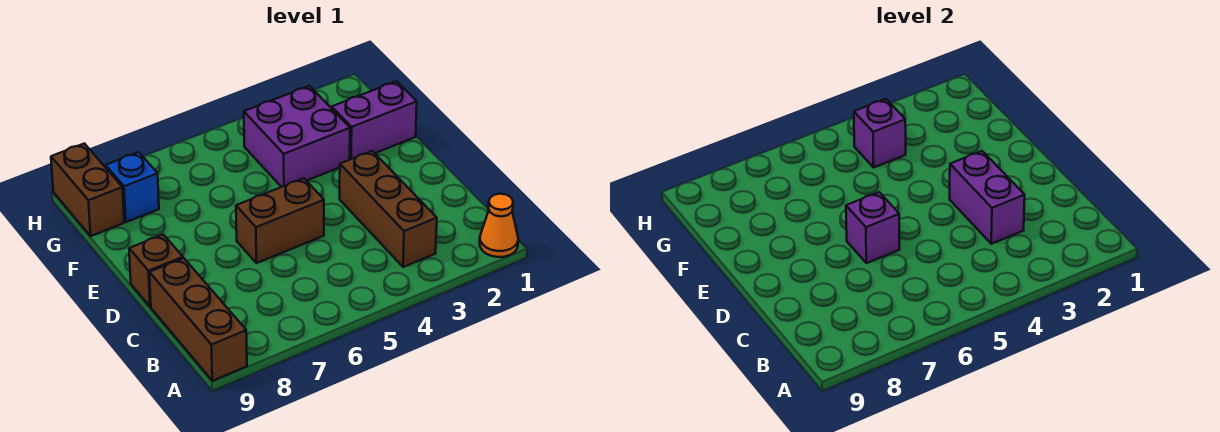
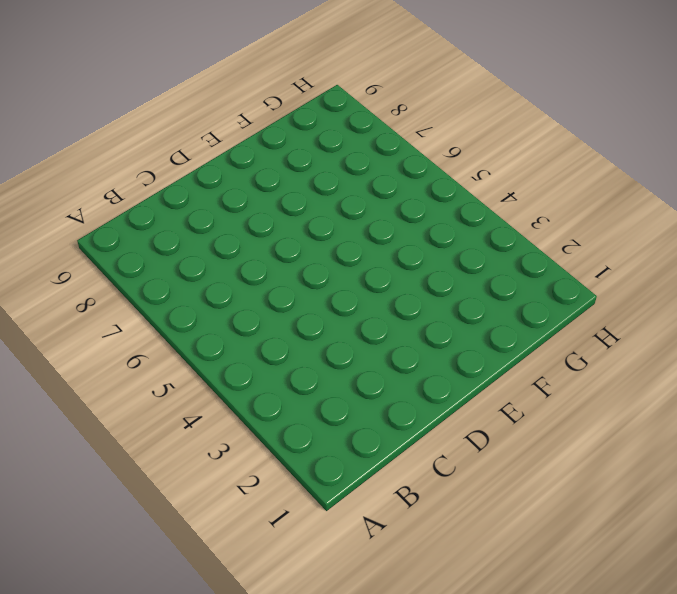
none -> orange cone A1 level 1
none -> brown brick A9:C9 level 1
none -> brown brick B3:D3 level 1

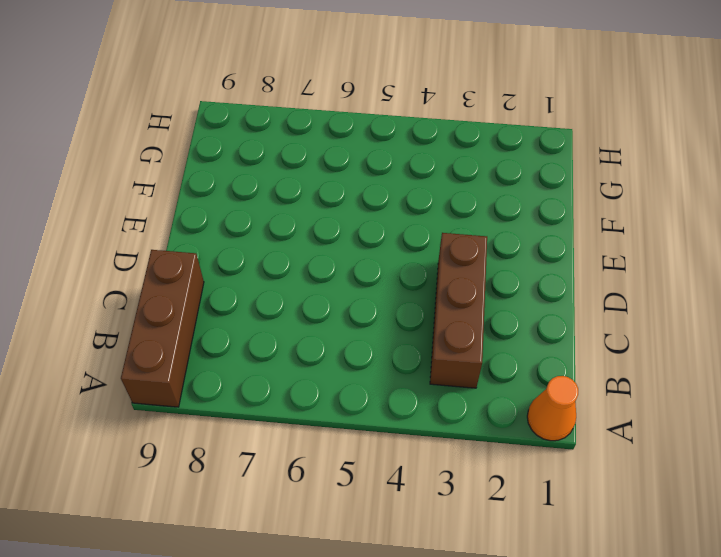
none -> brown brick D5:D6 level 1
none -> brown brick D9 level 1
none -> purple brick F1:F2 level 1

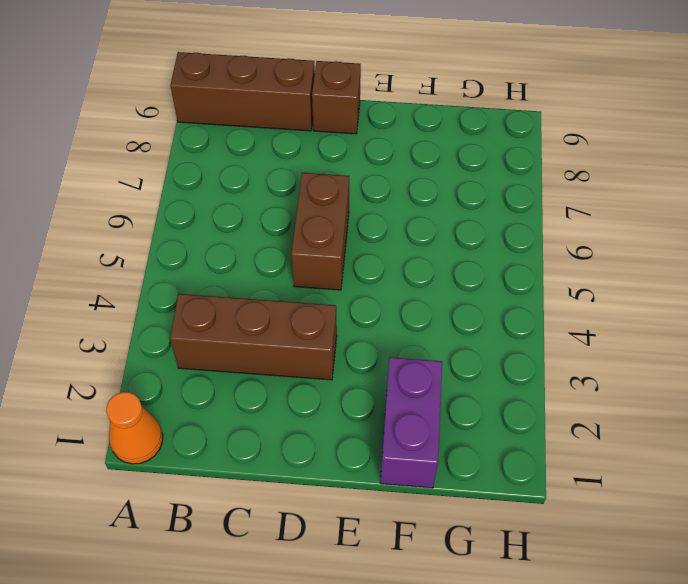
none -> purple brick F3:G4 level 1
none -> blue brick G8 level 1
none -> brown brick G9:H9 level 1

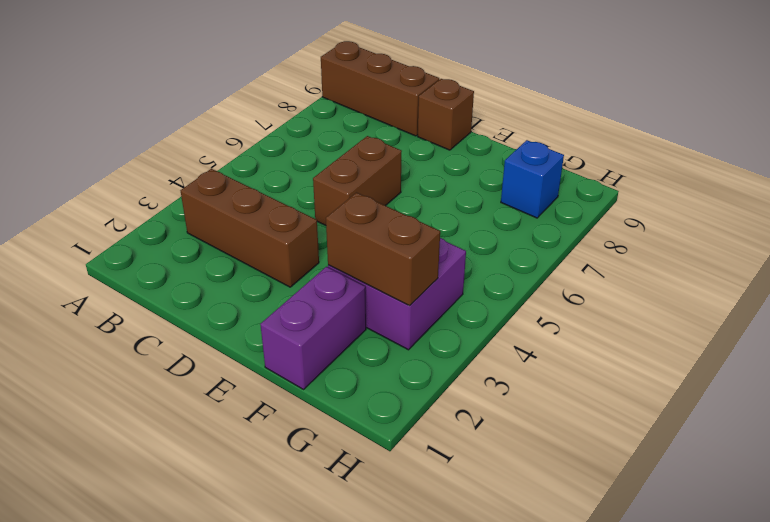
brown brick F3:G3 level 2 -> brown brick G9:H9 level 1
none -> orange cone A1 level 1
none -> purple brick C3:D3 level 2
none -> purple brick D6 level 2

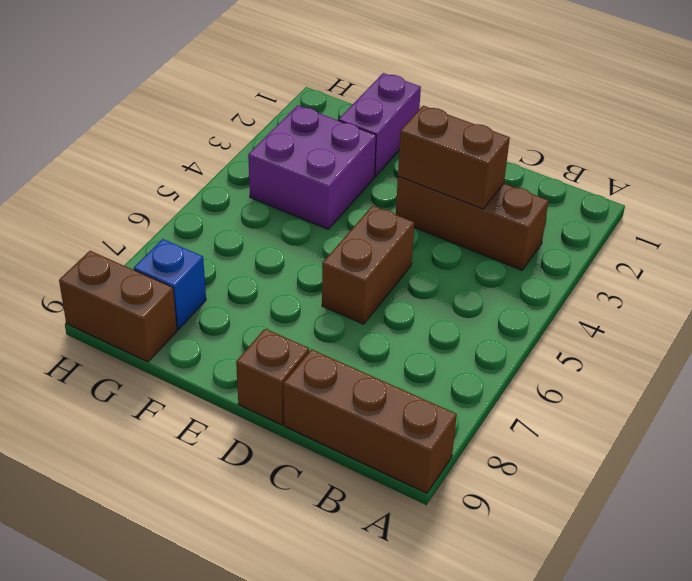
brown brick C3:D3 level 2 -> purple brick C3:D3 level 2
none -> orange cone A1 level 1
none -> purple brick D6 level 2
none -> purple brick G4 level 2

